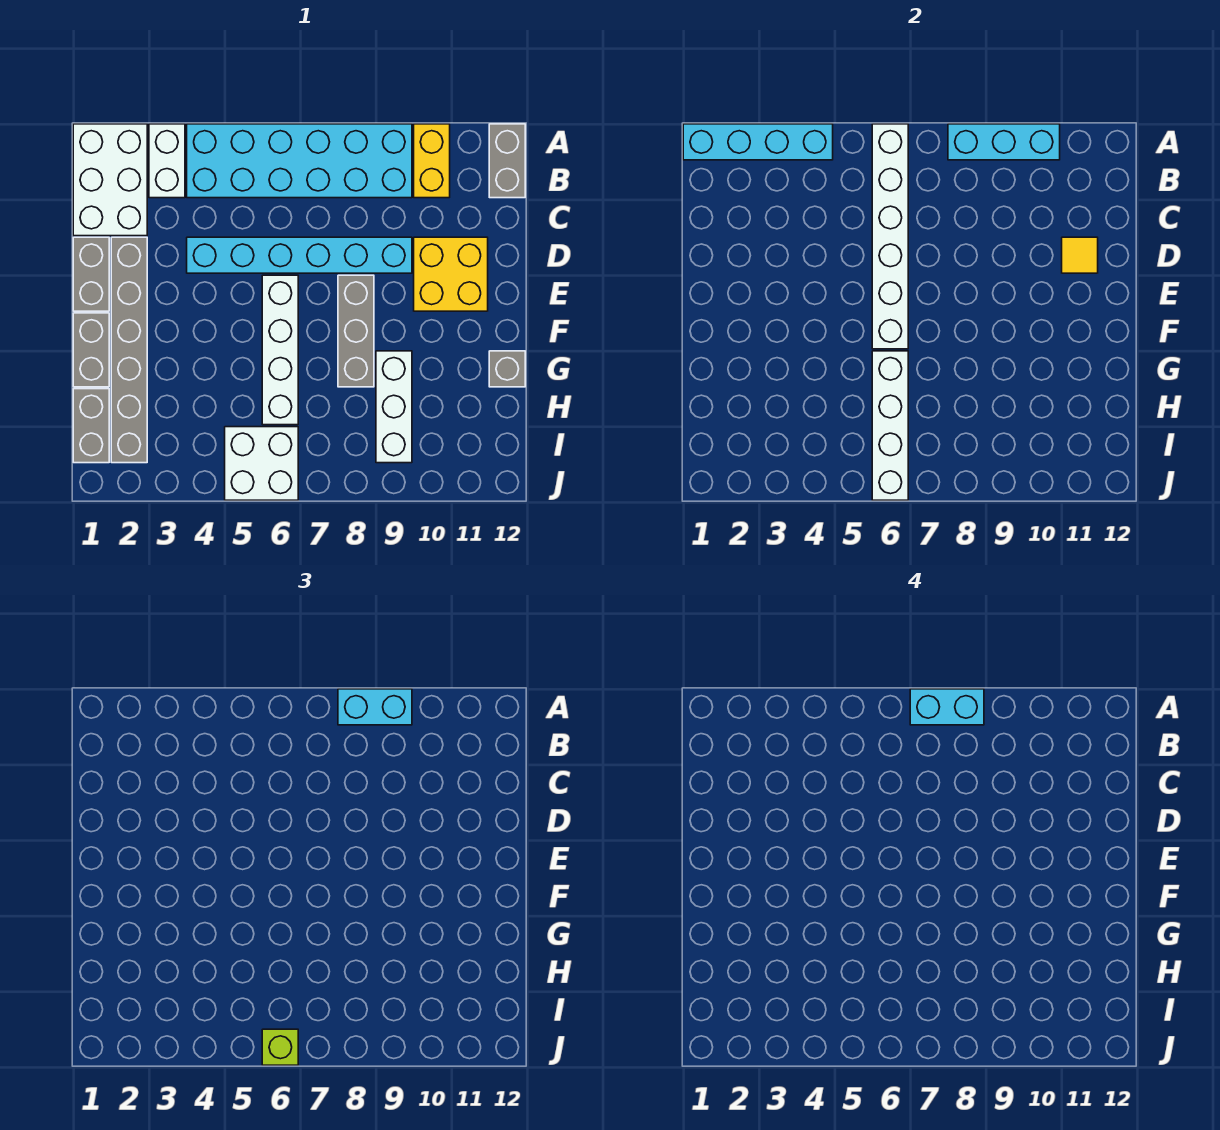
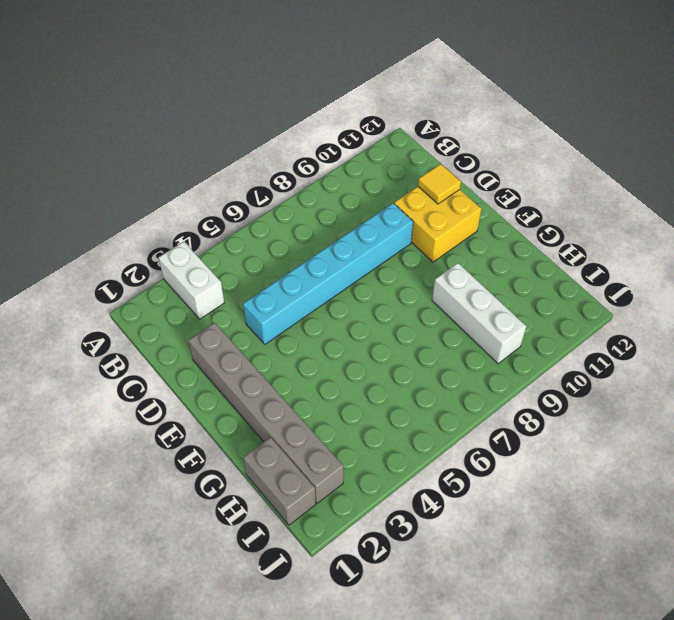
none -> white brick A1:C2 level 1
none -> cyan brick A4:B9 level 1
none -> yellow brick A10:B10 level 1

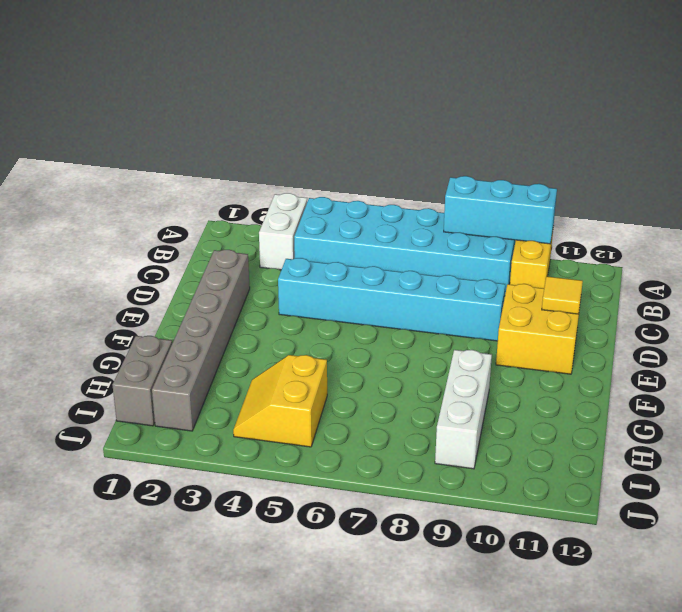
yellow slope H4:I5 level 1 top 5 -> white brick I5:J6 level 1
none -> white brick A1:C2 level 1
none -> grey brick A12:B12 level 1
none -> grey brick D1:E1 level 1

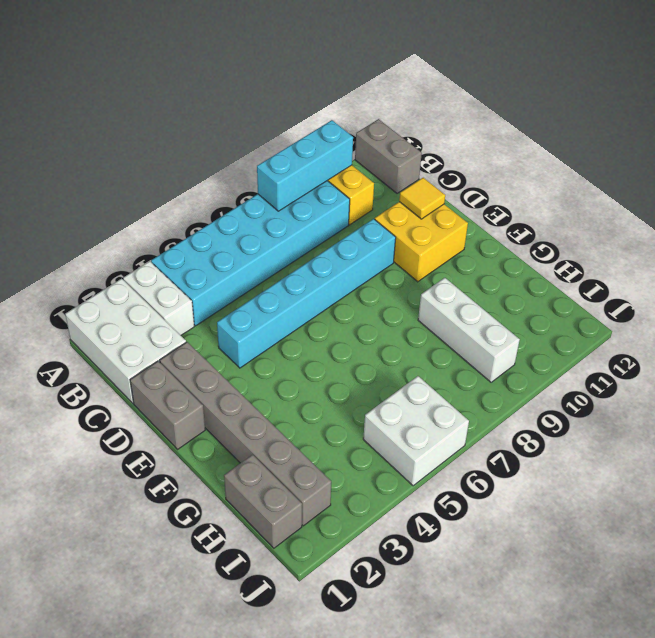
none -> white brick E6:H6 level 1
none -> grey brick E8:G8 level 1
none -> grey brick F1:G1 level 1

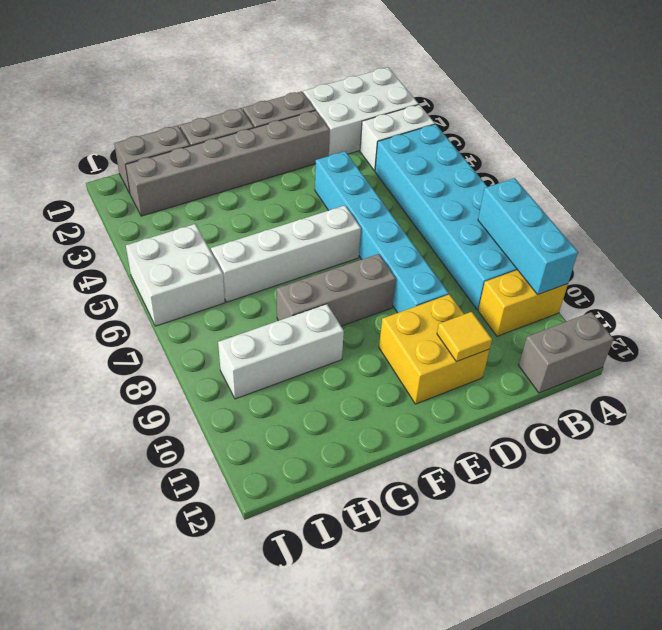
none -> grey brick G12 level 1
none -> cyan brick A1:A4 level 2
none -> white brick A6:F6 level 2

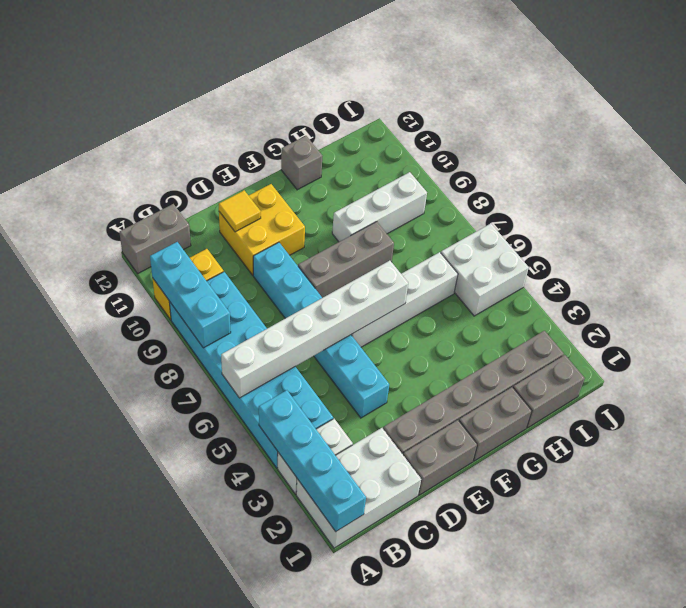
none -> white brick G6:J6 level 2
none -> cyan brick A8:A9 level 3
none -> lime brick J6 level 3

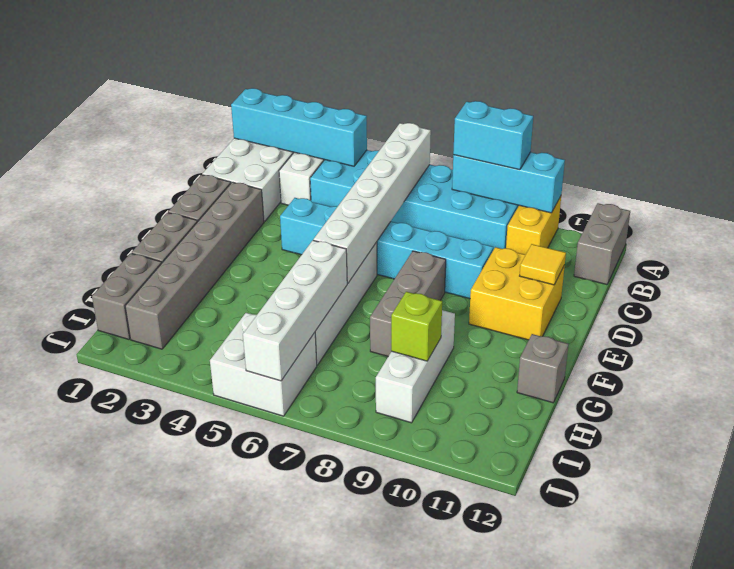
lime brick H9 level 2 -> lime brick J6 level 3
none -> cyan brick A7:A8 level 4

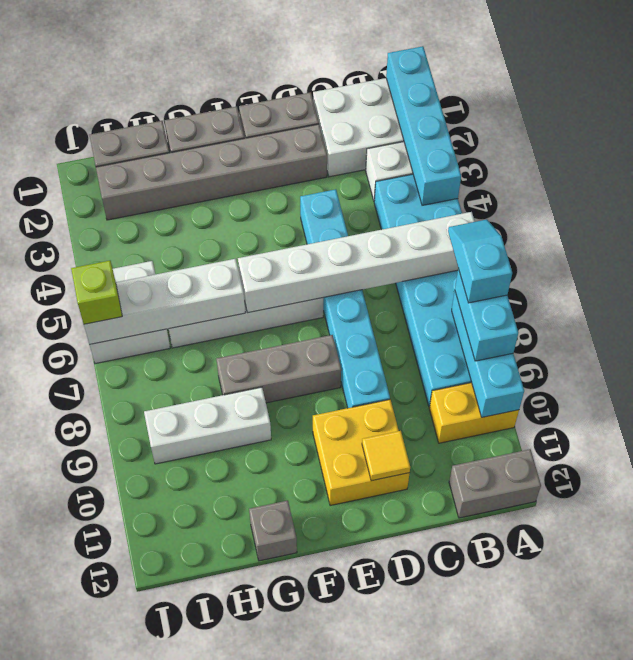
cyan slope A7:A8 level 4 top 8 -> cyan brick A7:A8 level 4

